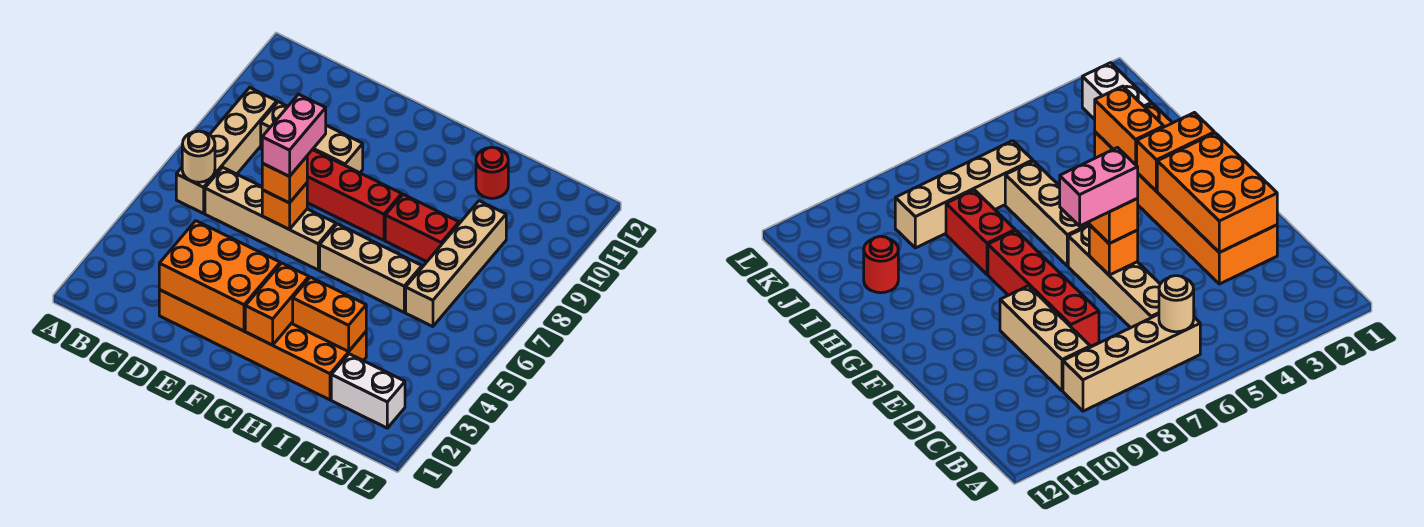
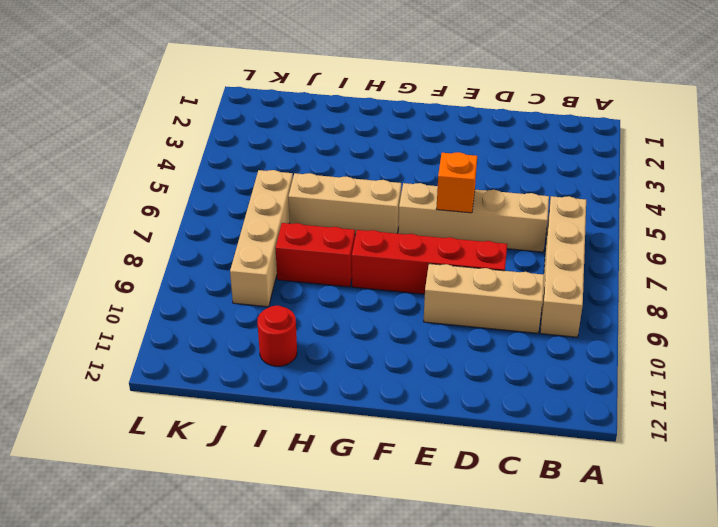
none -> orange brick D2:I3 level 1
none -> white brick J2:K2 level 1
none -> tan round brick B6 level 2

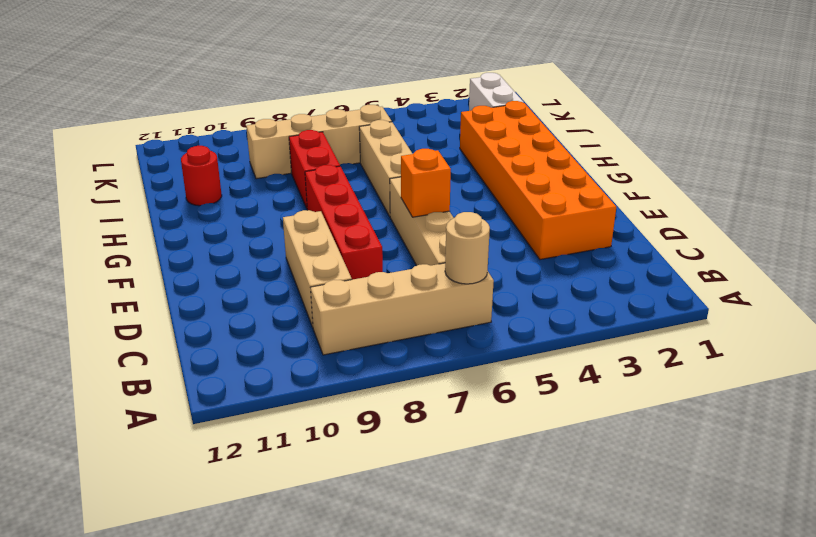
none -> orange brick D2:F3 level 2
none -> orange brick G2:G3 level 2
none -> orange brick H3:I3 level 2

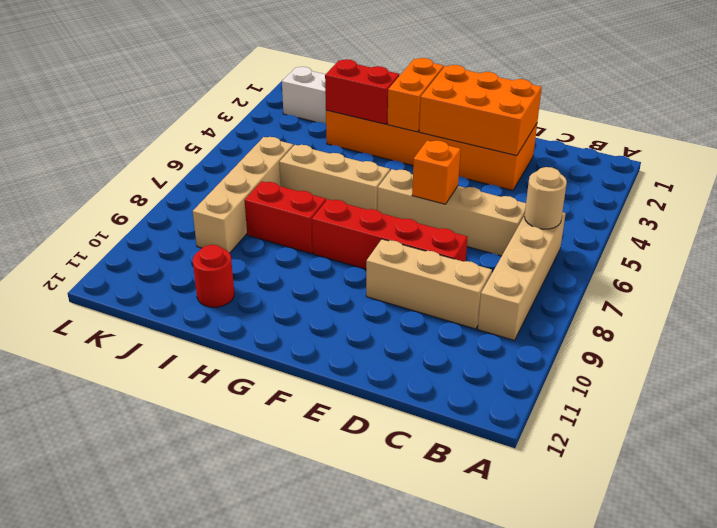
red brick H3:I3 level 2 -> orange brick H3:I3 level 2
none -> orange brick E6 level 3
none -> pink brick E6:E7 level 4

